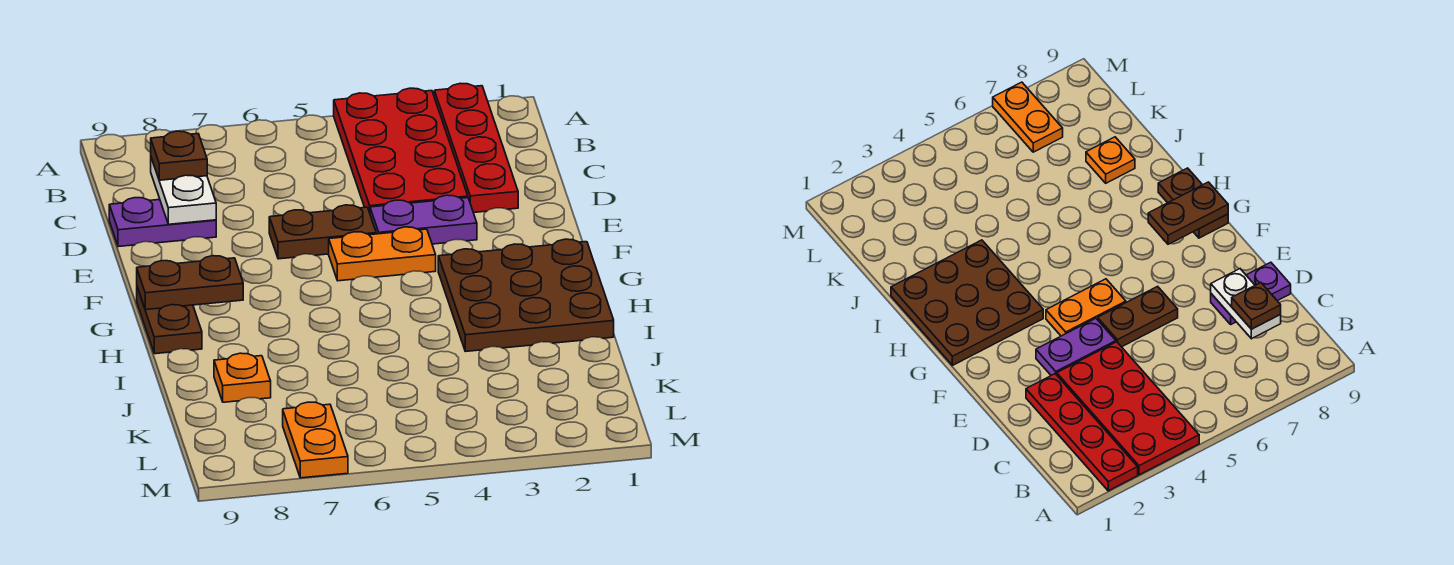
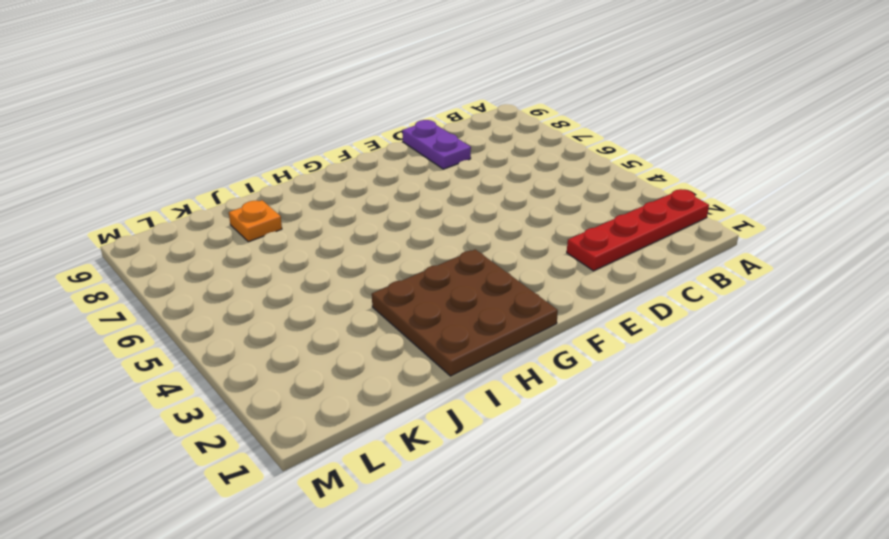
none -> red plate A3:D4 level 1
none -> purple plate E3:E4 level 1
none -> brown plate E5:E6 level 1

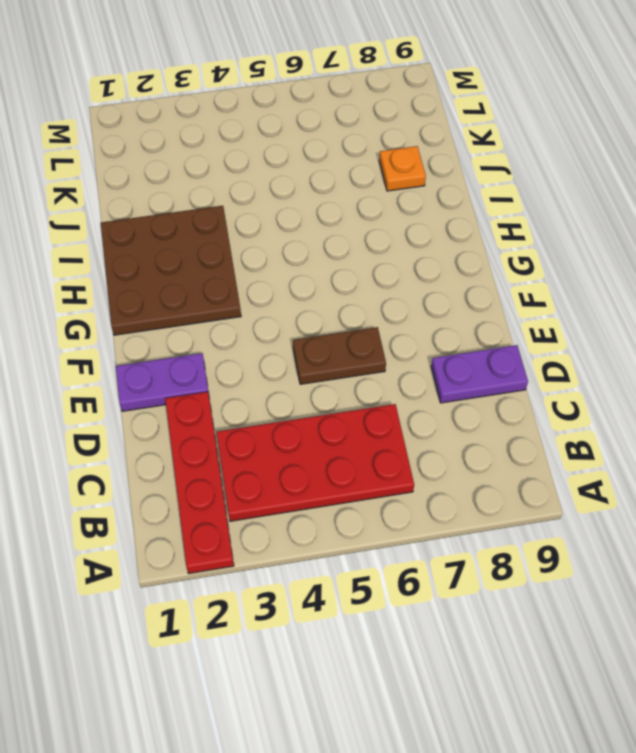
red plate B3:C6 level 1 -> red plate A3:D4 level 1
purple plate E1:E2 level 1 -> purple plate E3:E4 level 1
none -> orange plate F4:F5 level 1
none -> brown plate G9:H9 level 1
none -> orange plate L7:M7 level 1

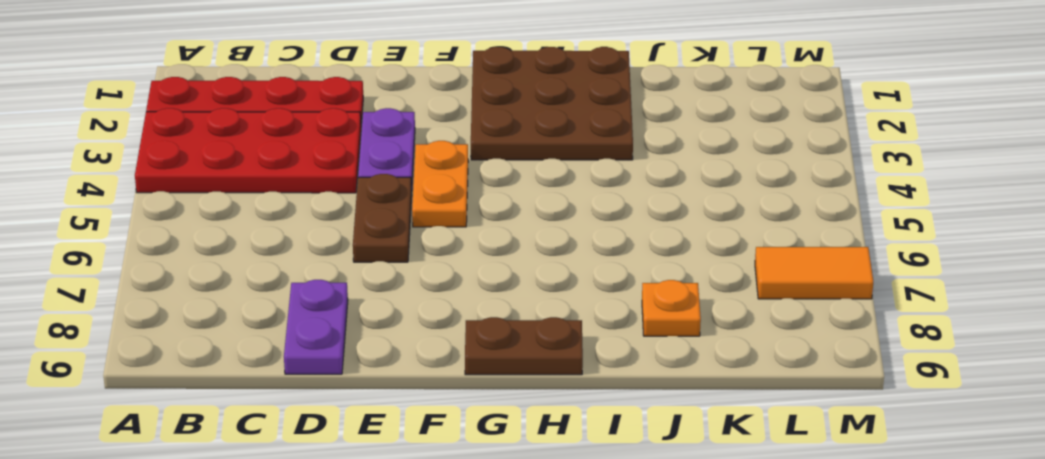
orange tile L7:M7 level 1 -> orange plate L7:M7 level 1
none -> white plate C8:D8 level 2
none -> brown plate G8:G9 level 2
none -> brown plate C8 level 3

